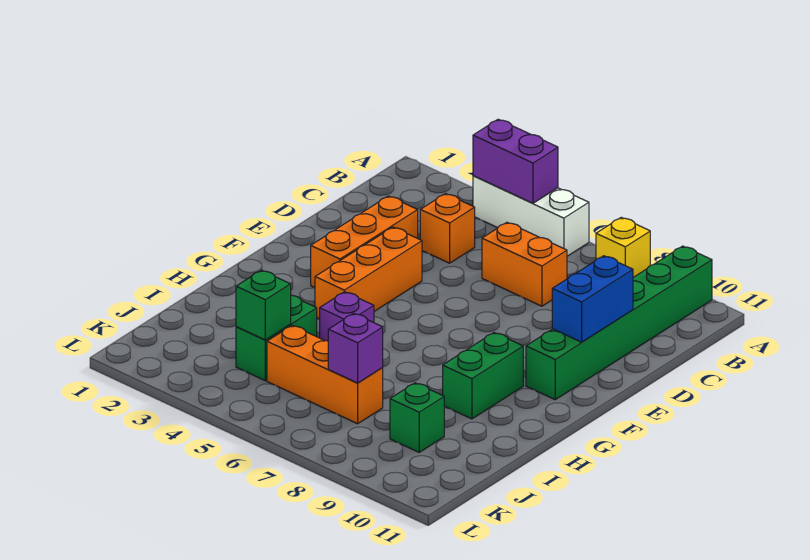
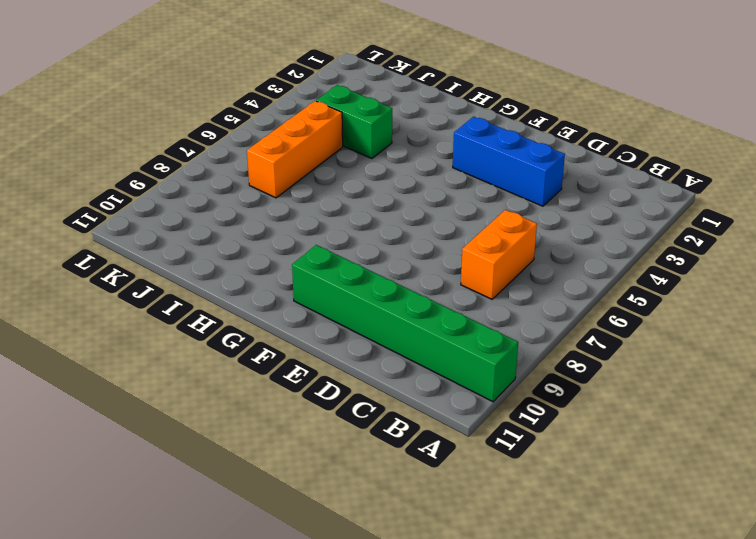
blue brick D3:F3 level 1 -> orange brick D3:F3 level 1
none -> white brick A4:A6 level 1
none -> yellow brick A8 level 1
none -> orange brick C4 level 1

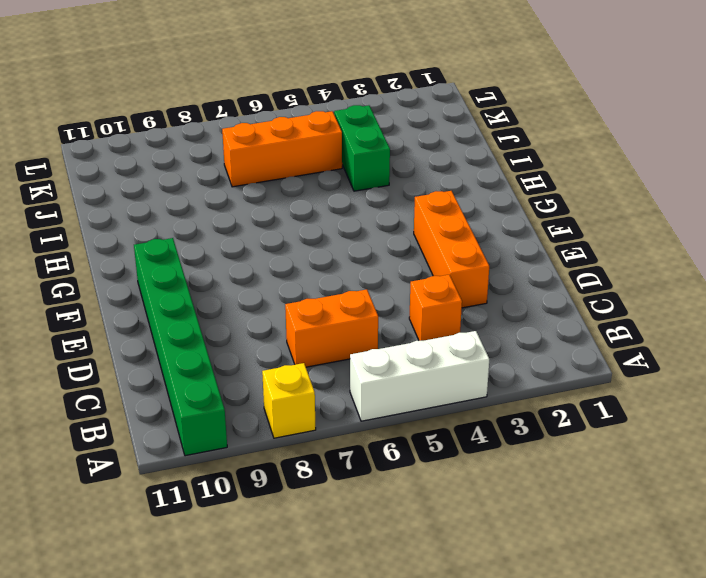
none -> orange brick E4:G4 level 1
none -> green brick G9:H9 level 1
none -> purple brick H5 level 1

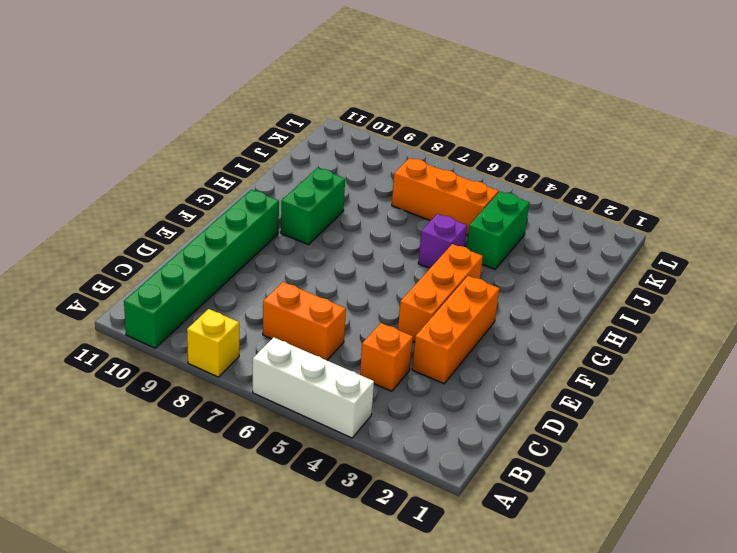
none -> green brick J9 level 1
none -> purple brick A4:A5 level 2
none -> blue brick D10:E10 level 2

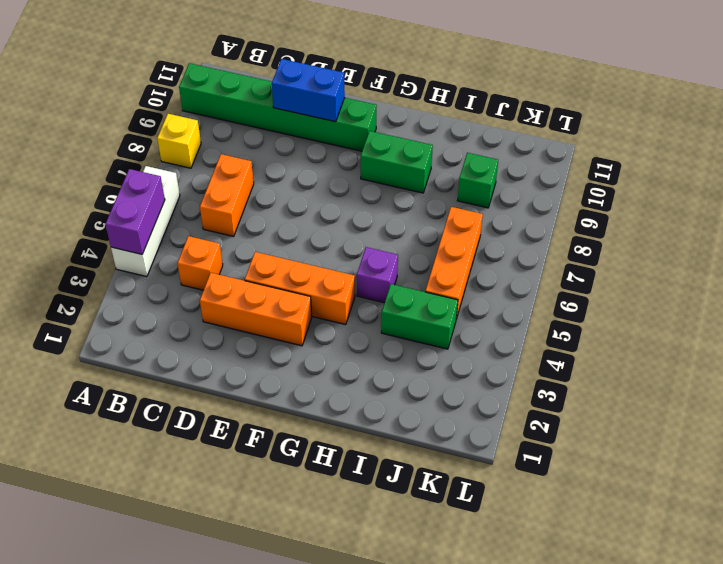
none -> green brick J4 level 2
none -> purple brick J7 level 2

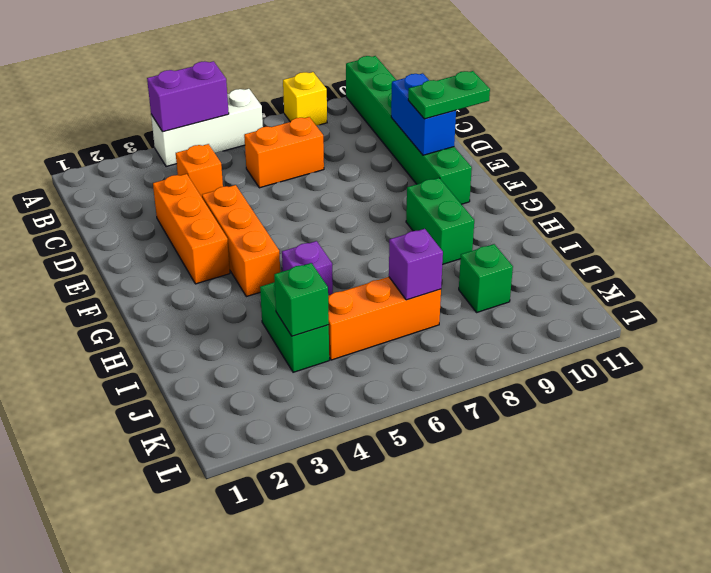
green plate E10:E11 level 3 -> none

